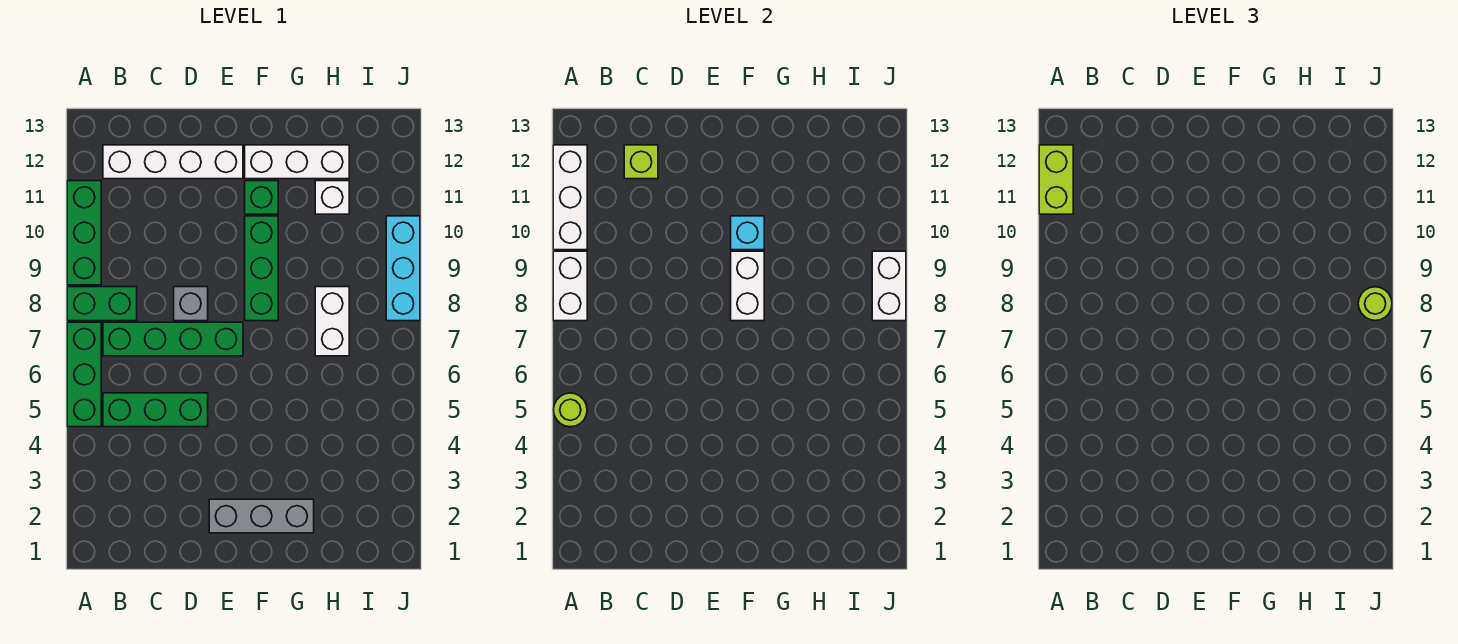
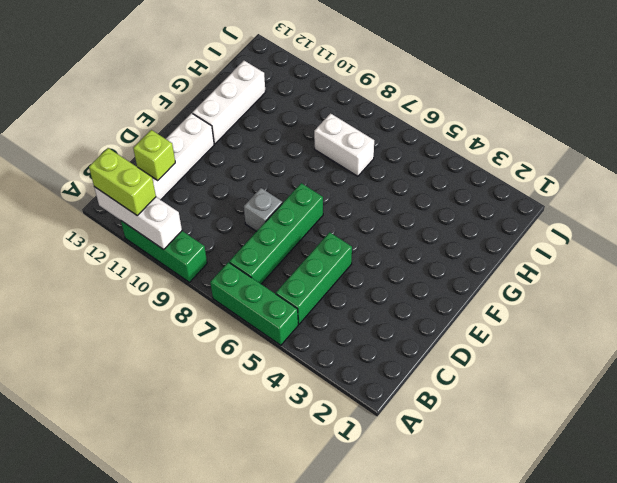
none -> green brick A8:B8 level 1
none -> grey brick E2:G2 level 1
none -> green brick F8:F10 level 1

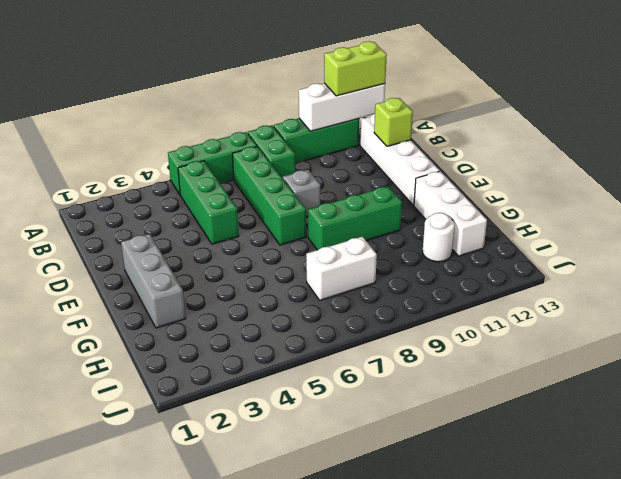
white round brick H11 level 1 -> white brick H11 level 1
none -> green brick F11 level 1
none -> cyan brick J8:J10 level 1
none -> lime round brick A5 level 2

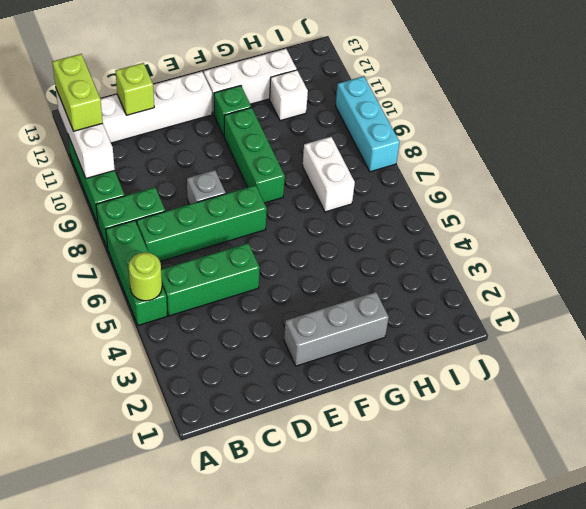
none -> white brick A8:A9 level 2
none -> white brick F8:F9 level 2
none -> cyan brick F10 level 2

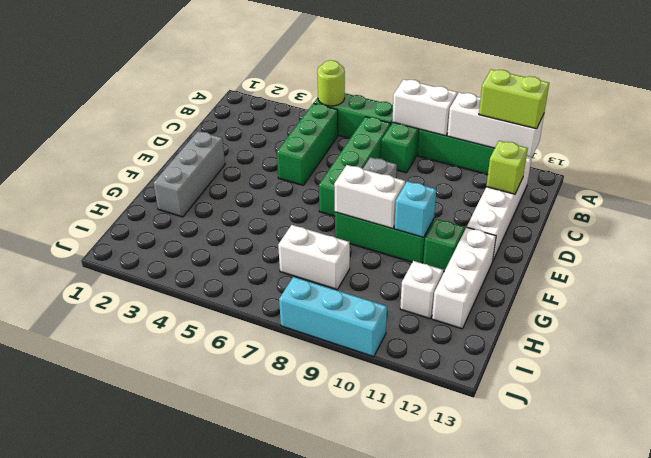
none -> white brick J8:J9 level 2
none -> lime round brick J8 level 3

